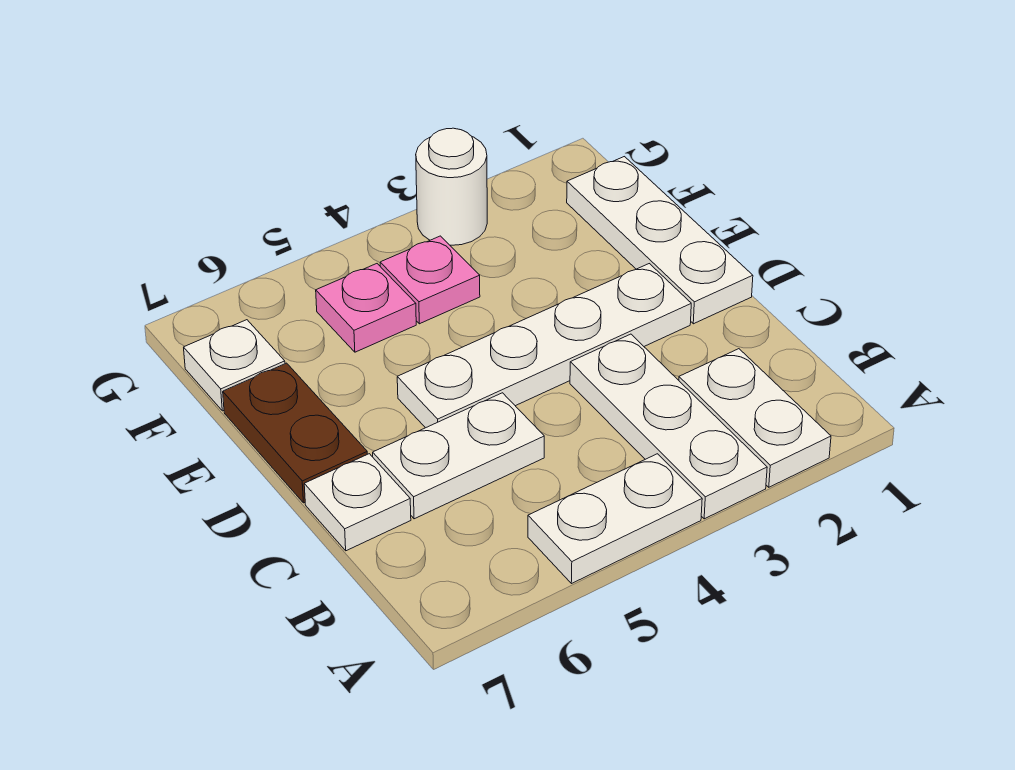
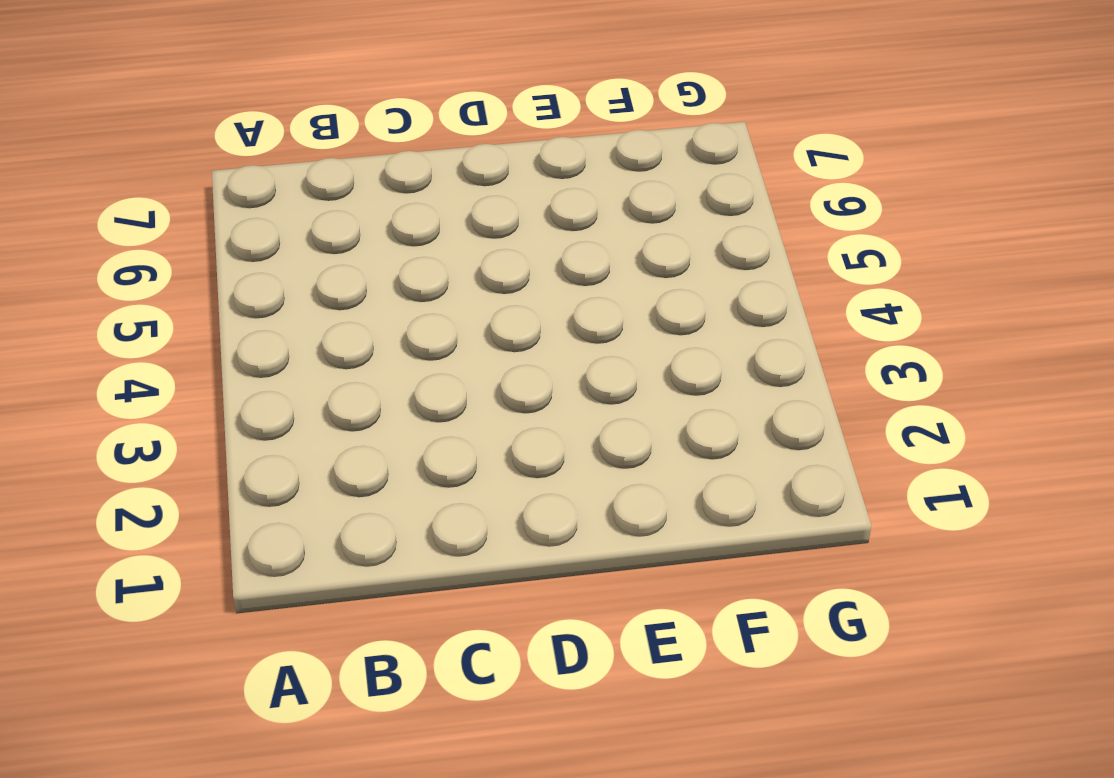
none -> white plate A2:B2 level 1
none -> white plate A3:C3 level 1
none -> white plate A4:A5 level 1

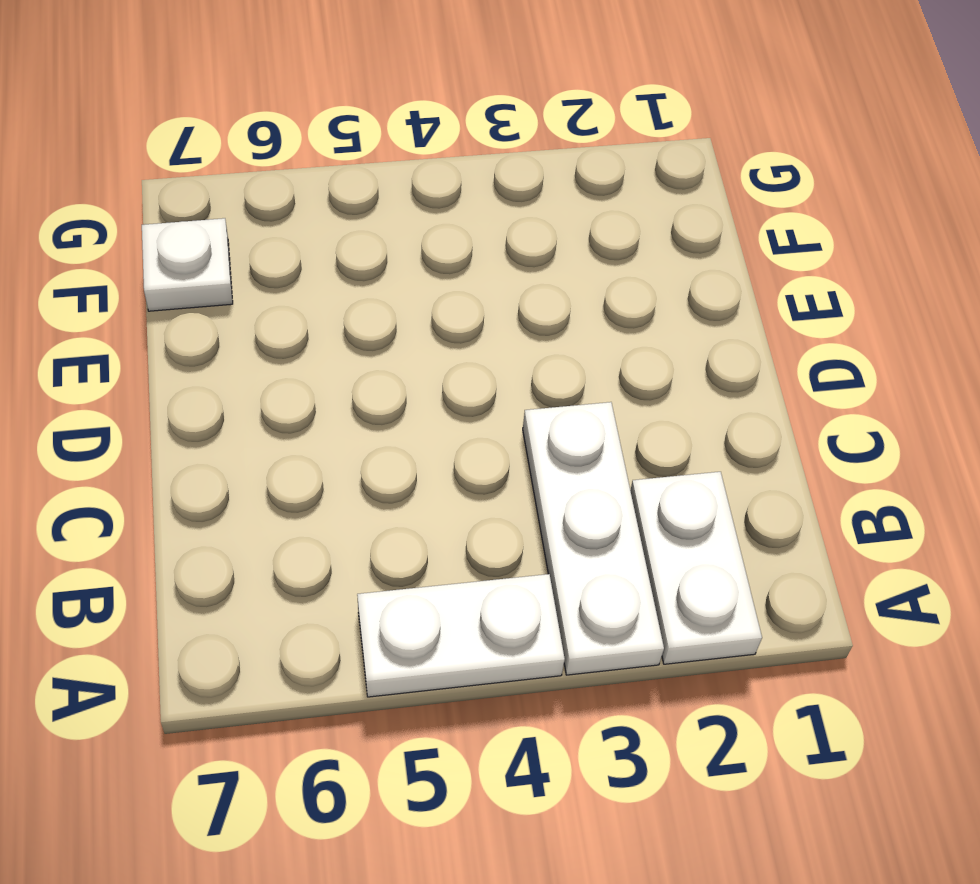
none -> white plate C5:C6 level 1
none -> white plate C7 level 1
none -> white plate D1:F1 level 1

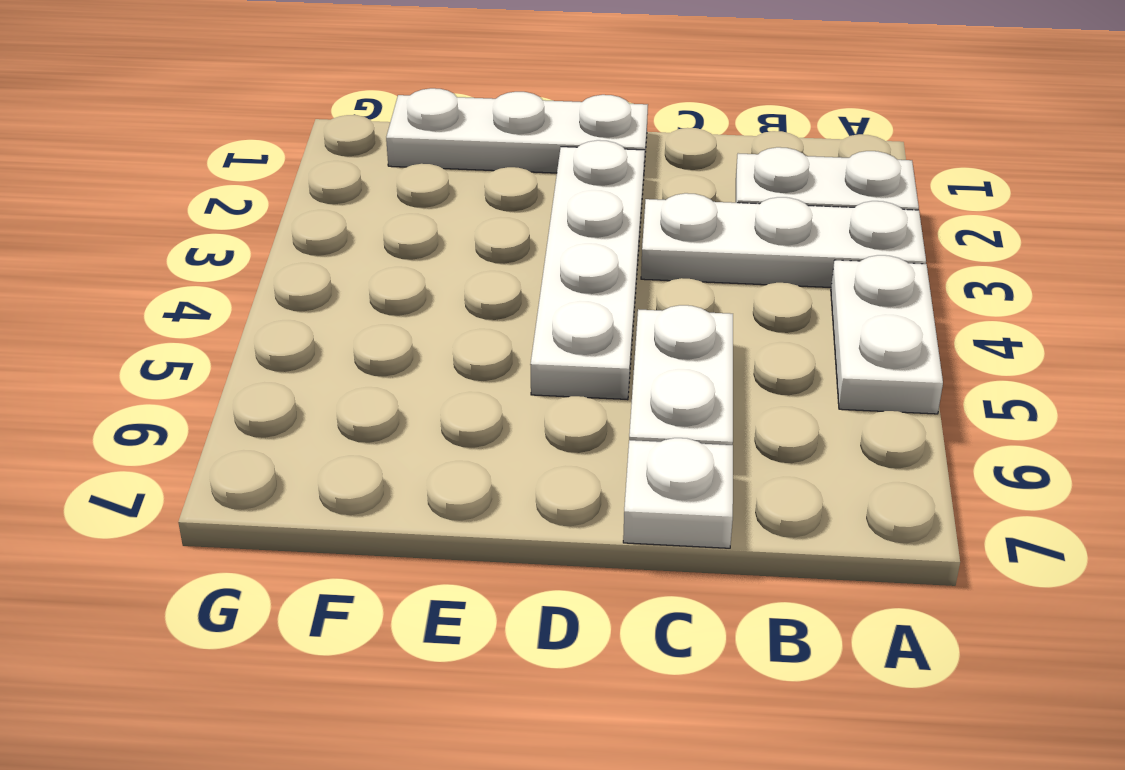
none -> brown plate D7:E7 level 1
none -> pink plate F4 level 1
none -> pink plate F5 level 1

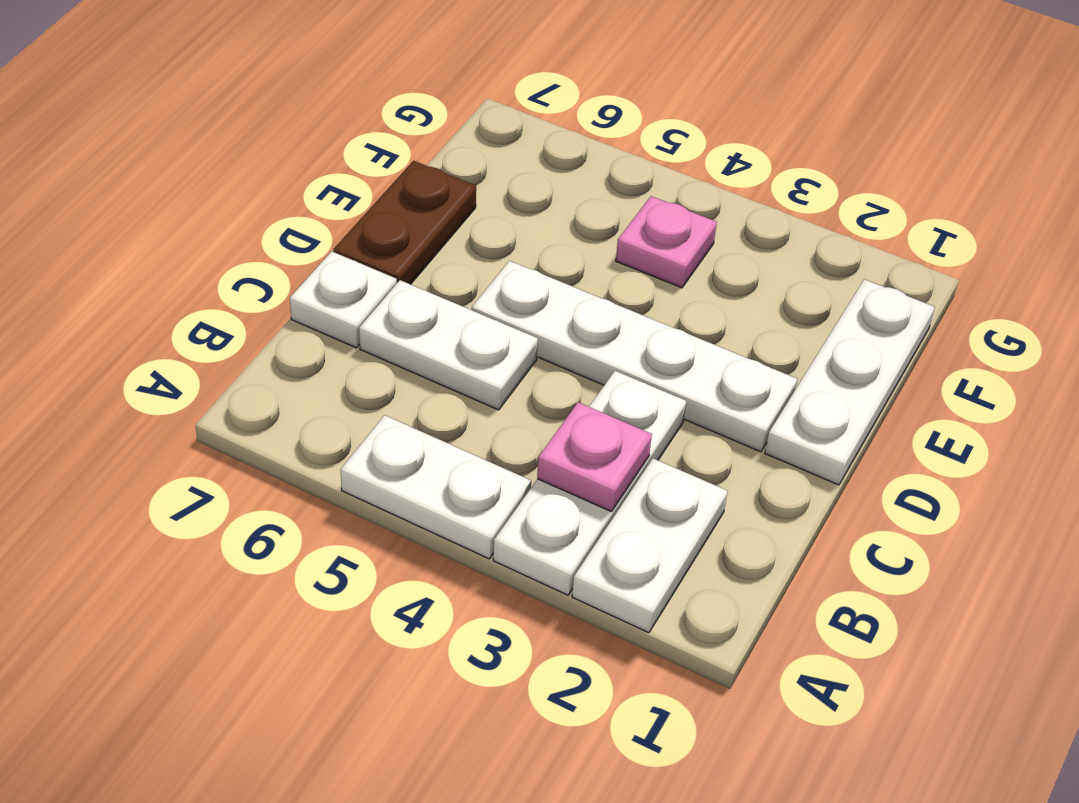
pink plate B3 level 2 -> pink plate F5 level 1
none -> white plate F7 level 1
none -> white round brick G3 level 1

